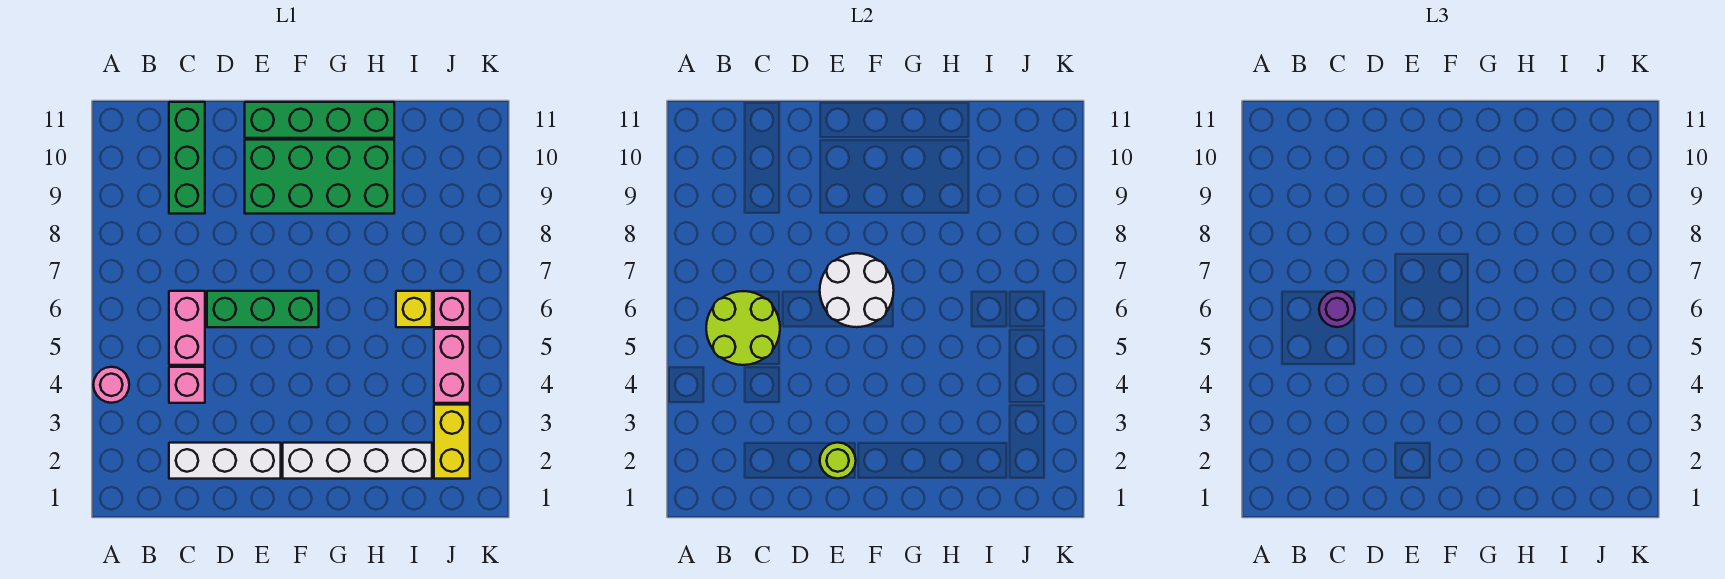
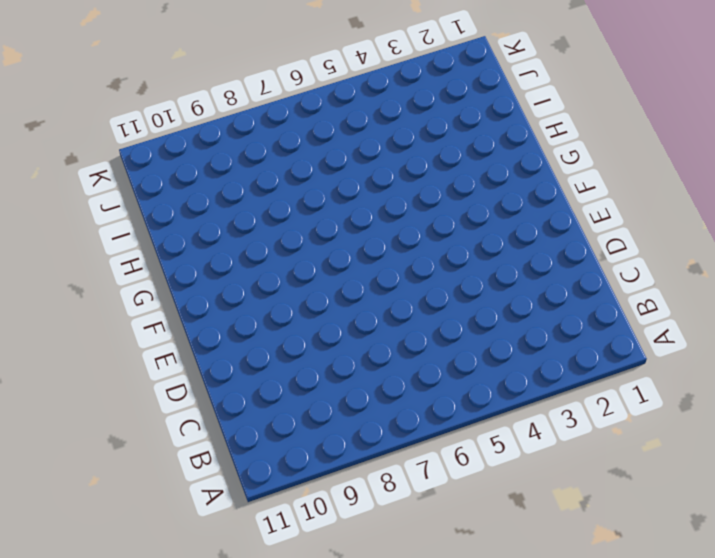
none -> pink round brick A4 level 1
none -> white brick C2:E2 level 1
none -> pink brick C4 level 1

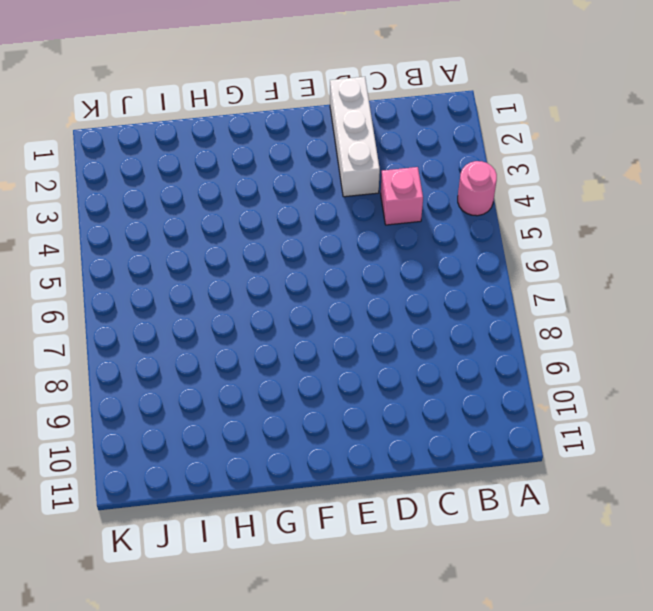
white brick D1:D3 level 1 -> white brick C2:E2 level 1
none -> pink brick C5:C6 level 1
none -> green brick C9:C11 level 1
none -> green brick D6:F6 level 1

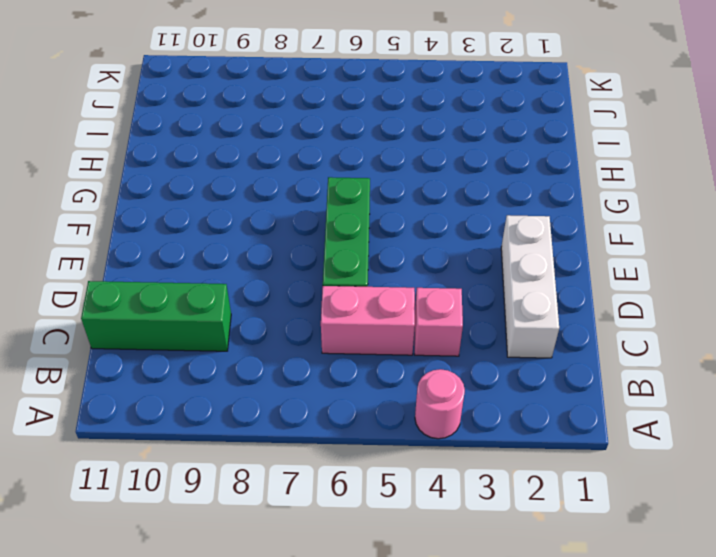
none -> green brick E9:H10 level 1
none -> green brick E11:H11 level 1
none -> white brick F2:I2 level 1

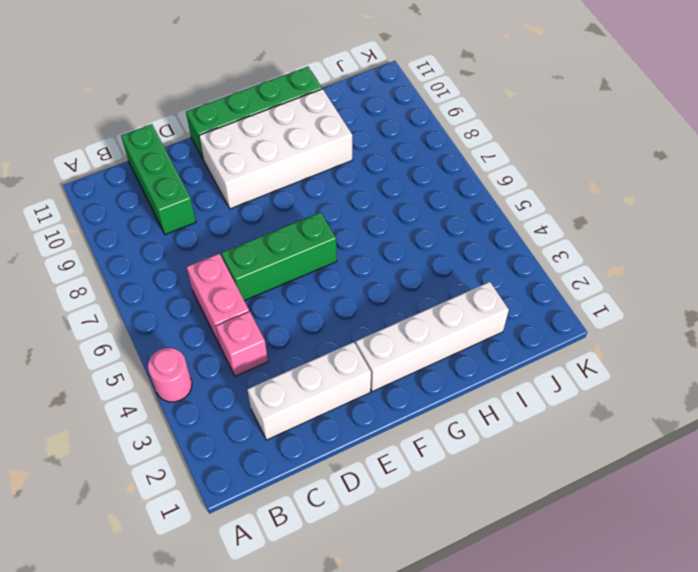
white brick E9:H10 level 1 -> green brick E9:H10 level 1
none -> yellow brick I6 level 1
none -> yellow brick J2:J3 level 1
none -> pink brick J4:J5 level 1

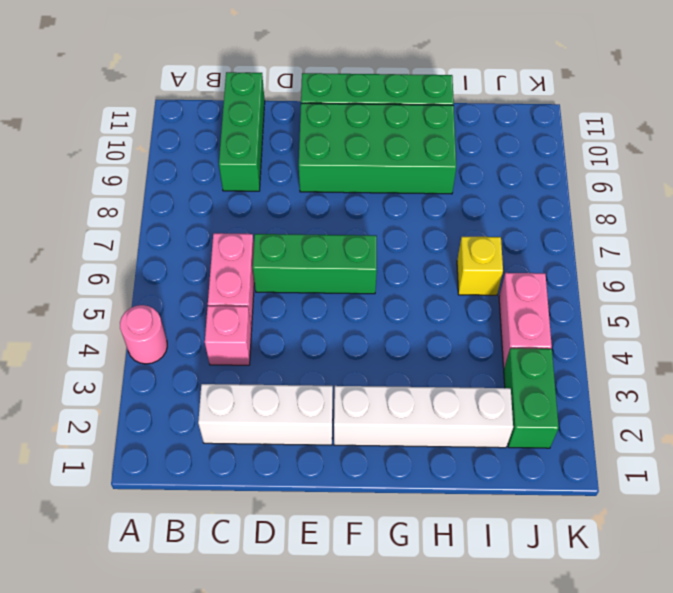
green brick J2:J3 level 1 -> yellow brick J2:J3 level 1
none -> pink brick J6 level 1
none -> lime round brick B5:C6 level 2
none -> lime round brick E2 level 2

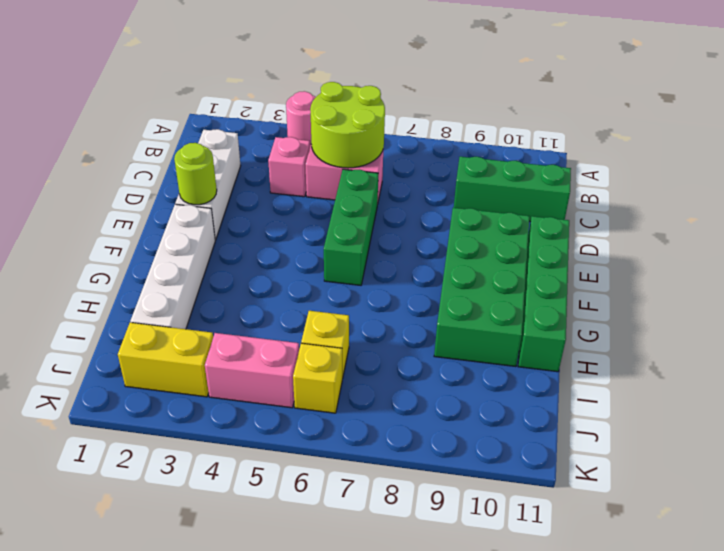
yellow brick J6 level 1 -> pink brick J6 level 1
none -> white round brick E6:F7 level 2
none -> purple round brick C6 level 3

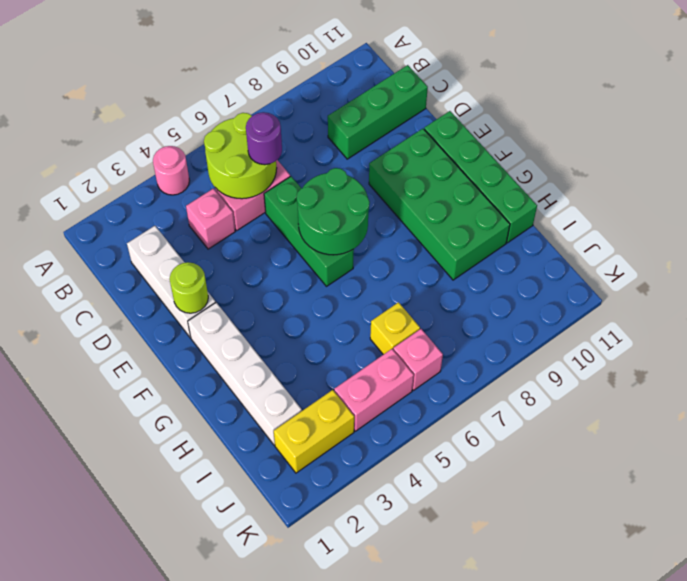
green round brick E6:F7 level 2 -> white round brick E6:F7 level 2

